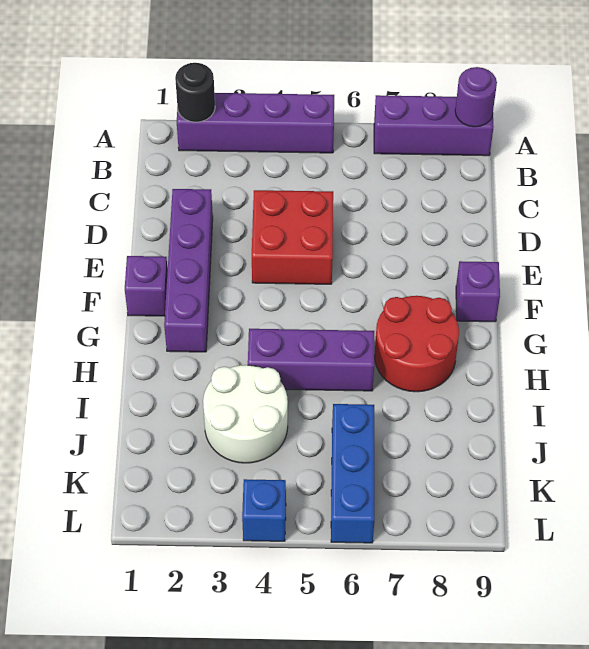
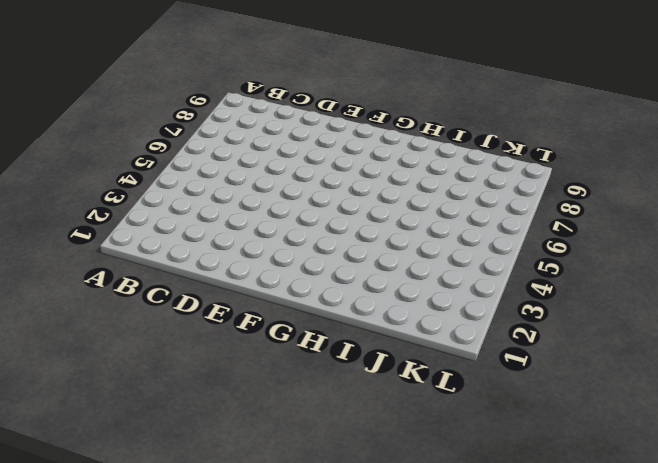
none -> purple brick A2:A5 level 1
none -> purple brick A7:A9 level 1
none -> purple brick D2:G2 level 1

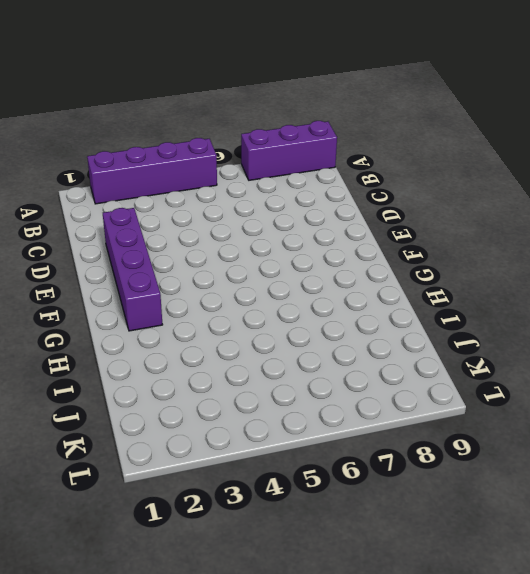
none -> red brick D4:E5 level 1
none -> purple brick F1 level 1
none -> purple brick F9 level 1

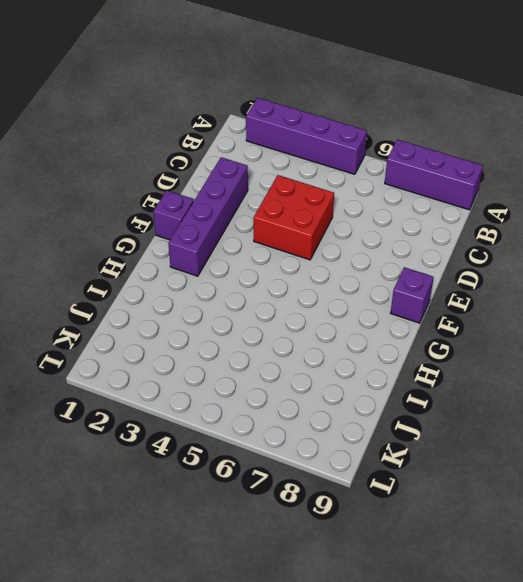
none -> red round brick G7:H8 level 1
none -> purple brick H4:H6 level 1
none -> white round brick I3:J4 level 1

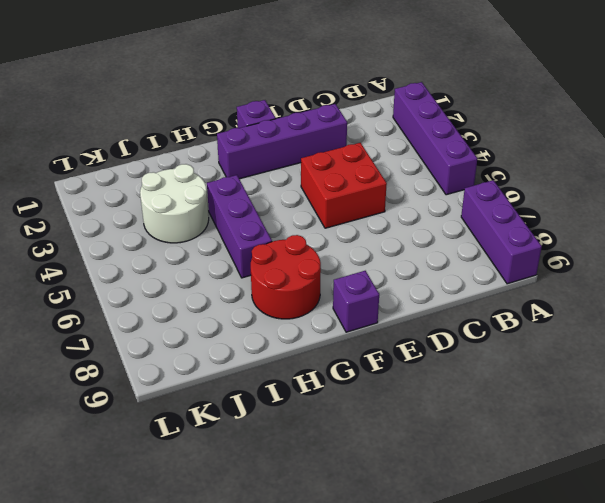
none -> blue brick J6:L6 level 1
none -> blue brick L4 level 1
none -> black round brick A2 level 2

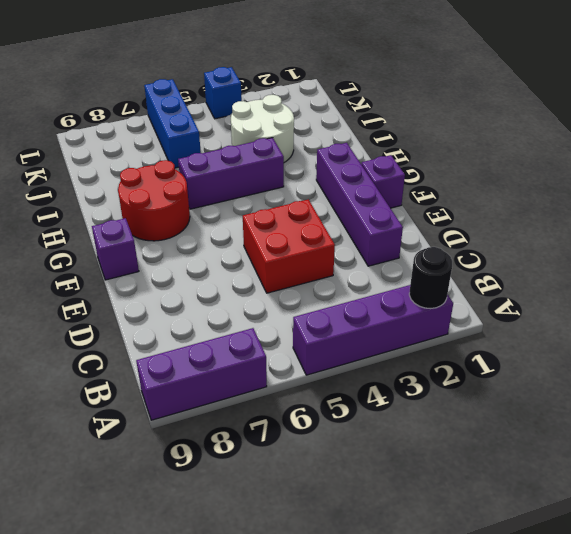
none -> purple round brick A9 level 2

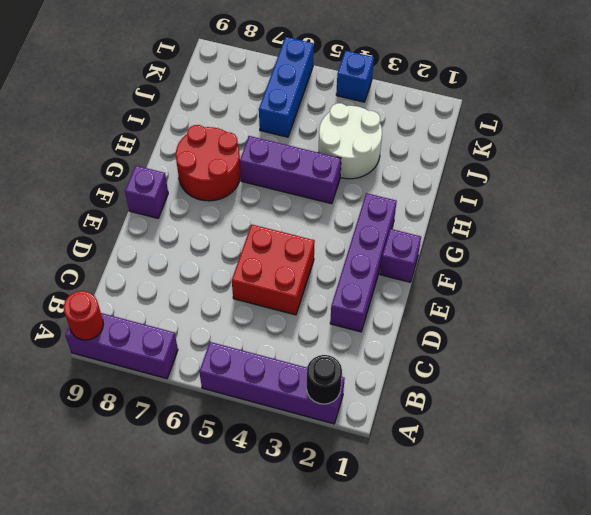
red round brick A9 level 2 -> purple round brick A9 level 2

